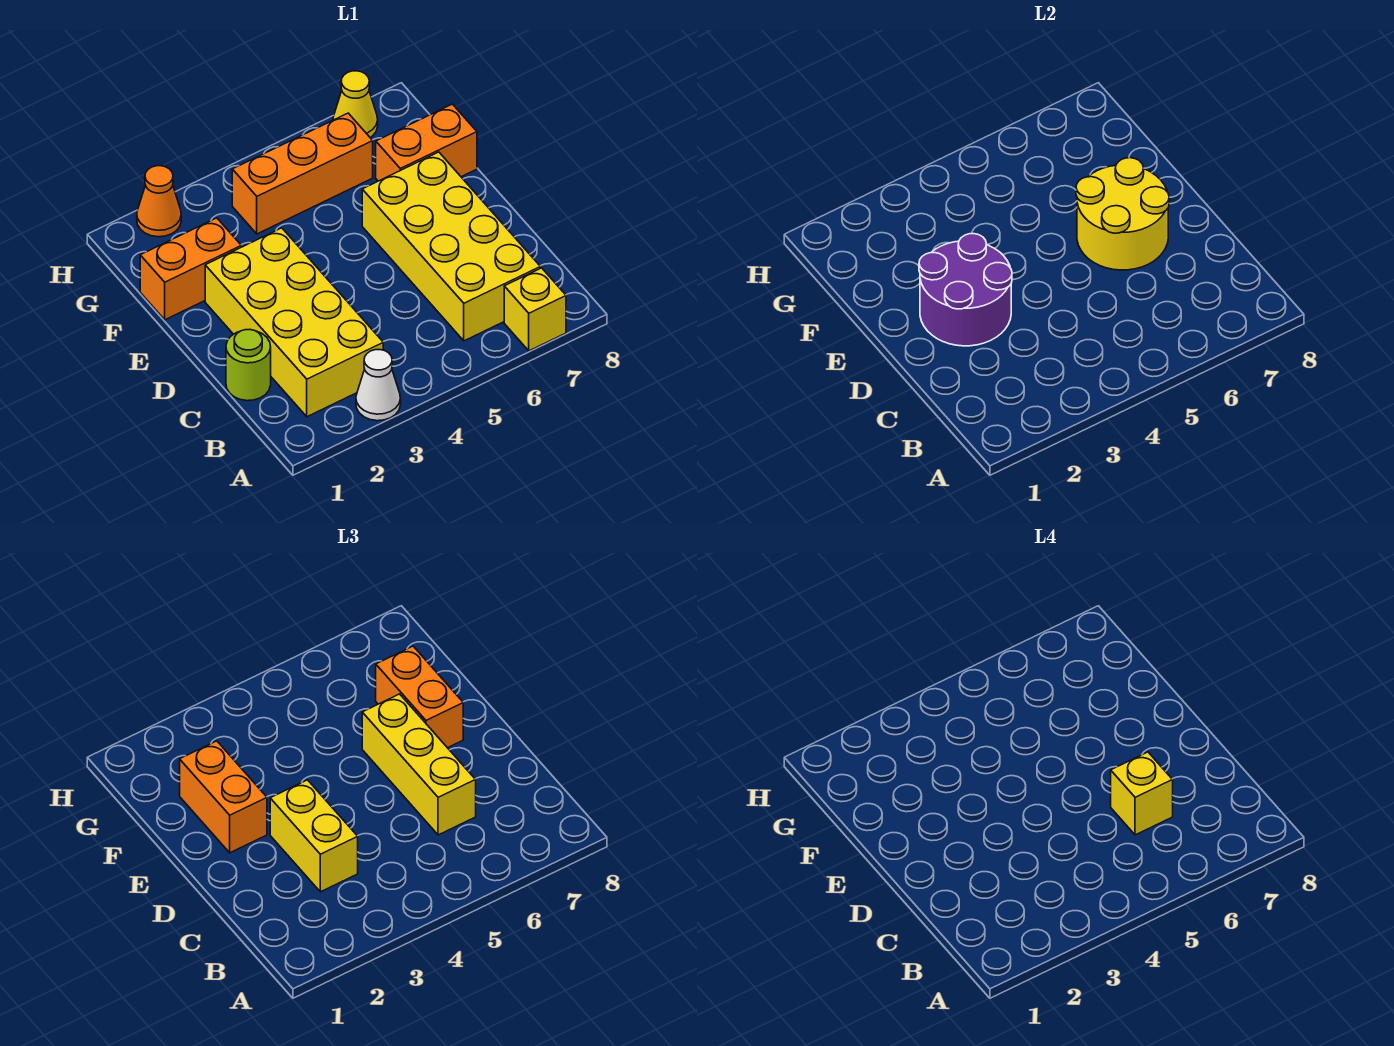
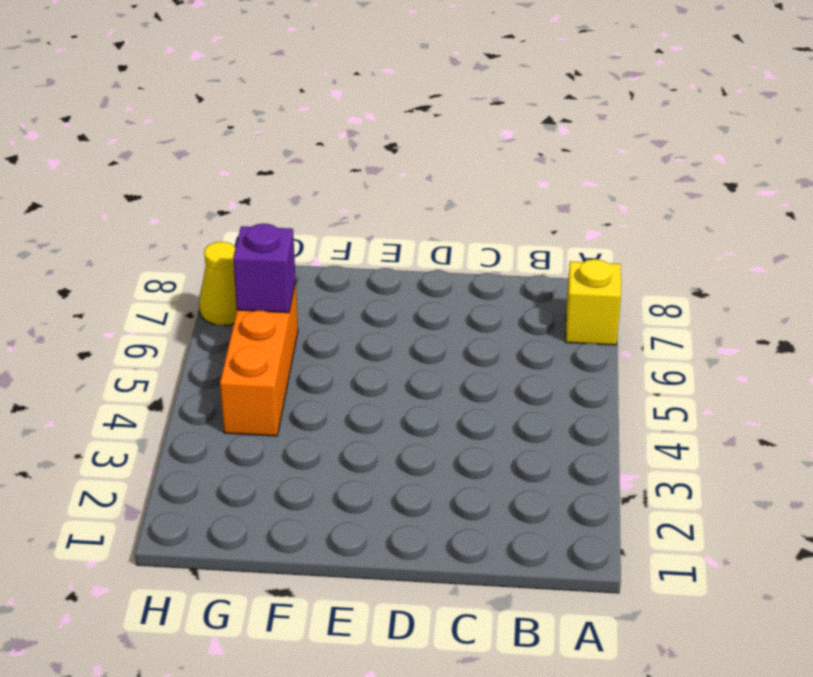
purple brick G6 level 2 -> none
none -> white cone A3 level 1
none -> yellow brick B2:E3 level 1
none -> yellow brick B6:E7 level 1

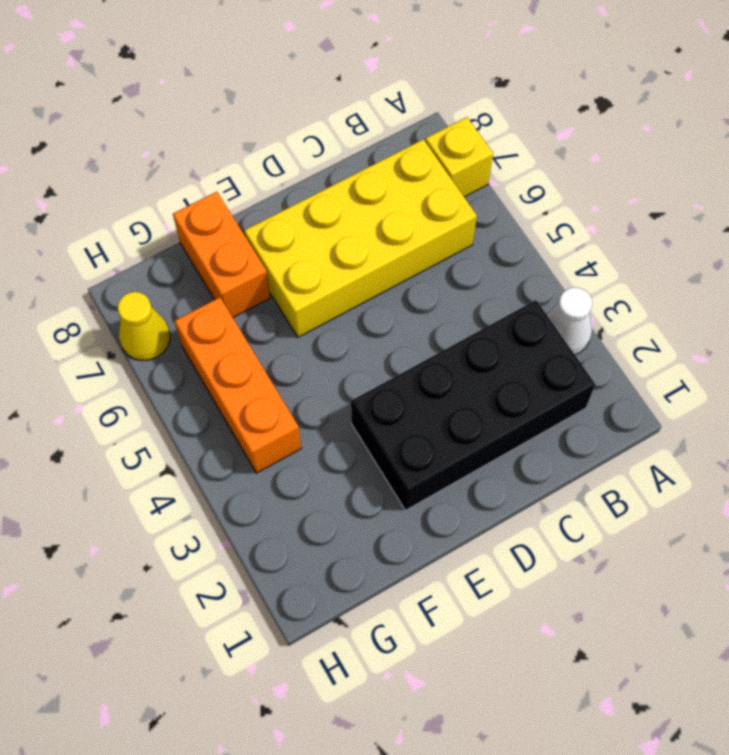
black brick B2:E3 level 1 -> yellow brick B2:E3 level 1
none -> lime round brick C1 level 1
none -> orange brick F1:F2 level 1
none -> orange cone H2 level 1

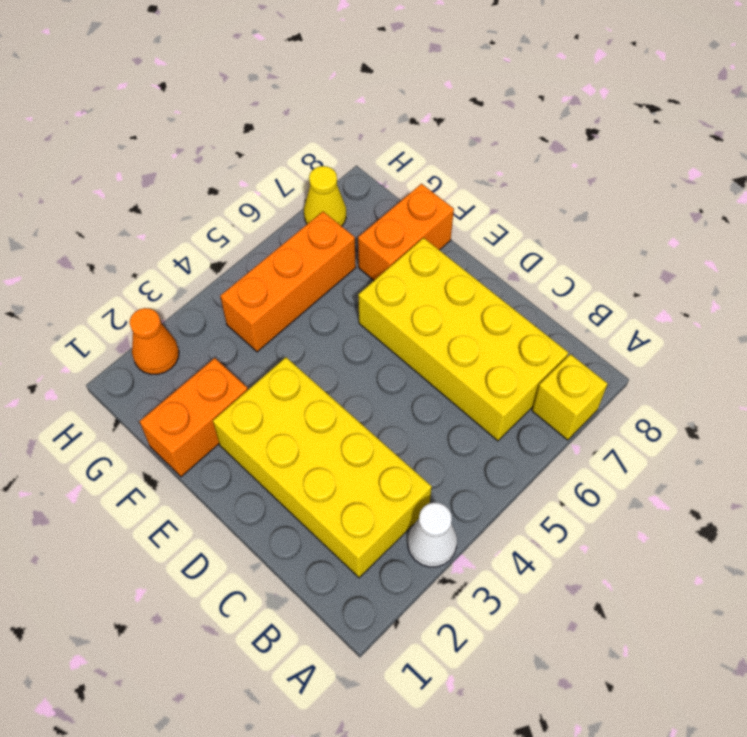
none -> lime round brick C1 level 1
none -> purple round brick D2:E3 level 2
none -> yellow round brick D6:E7 level 2

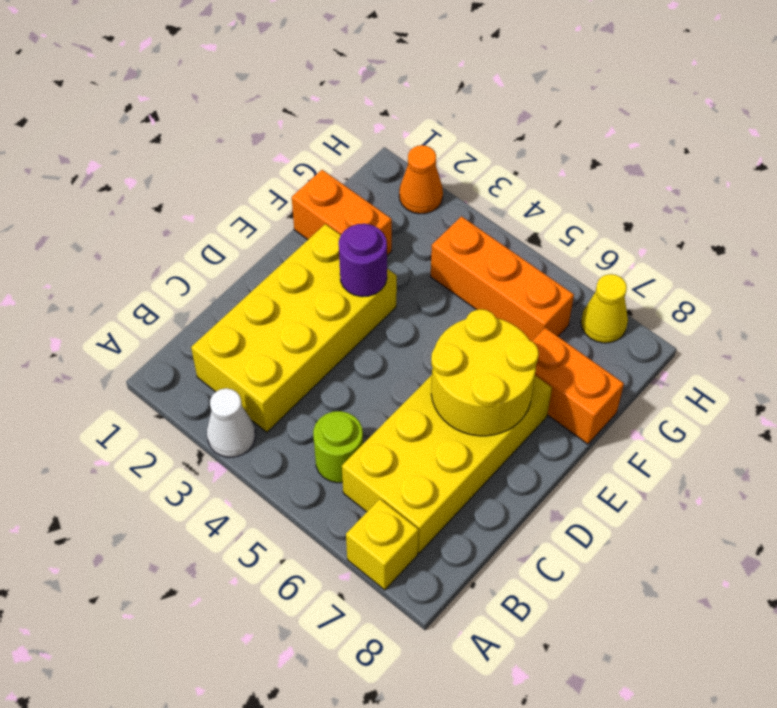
lime round brick B5 level 1 -> lime round brick C1 level 1
purple round brick E3 level 2 -> purple round brick D2:E3 level 2
none -> yellow brick C3:D3 level 3
none -> yellow brick C6:E6 level 3
none -> orange brick E2:F2 level 3

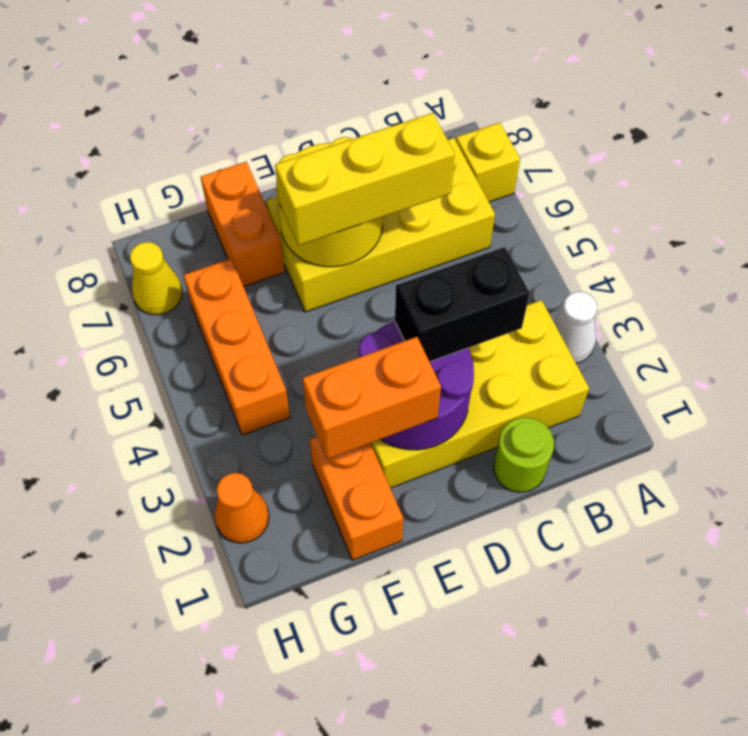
black brick C3:D3 level 3 -> yellow brick C3:D3 level 3
none -> orange brick E7:F7 level 3
none -> yellow brick C6 level 4

